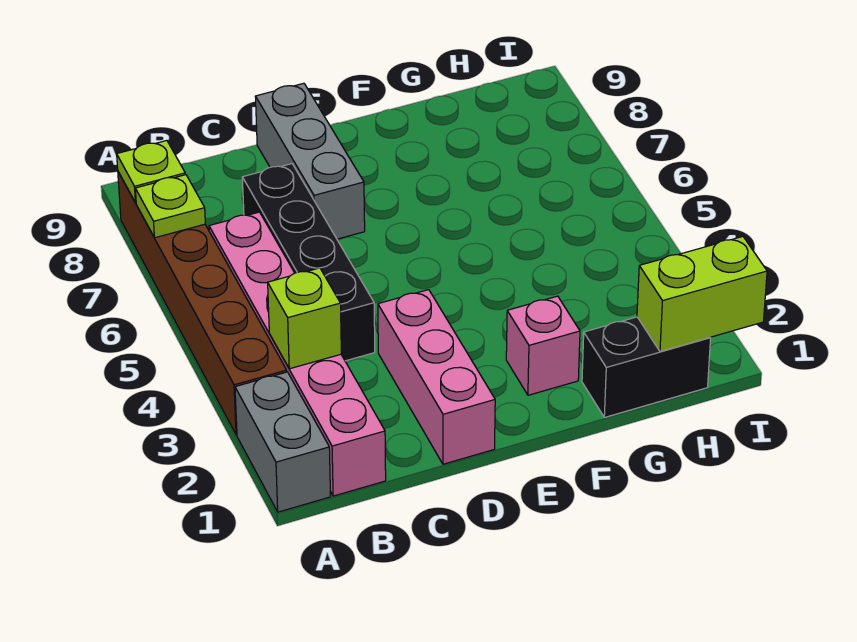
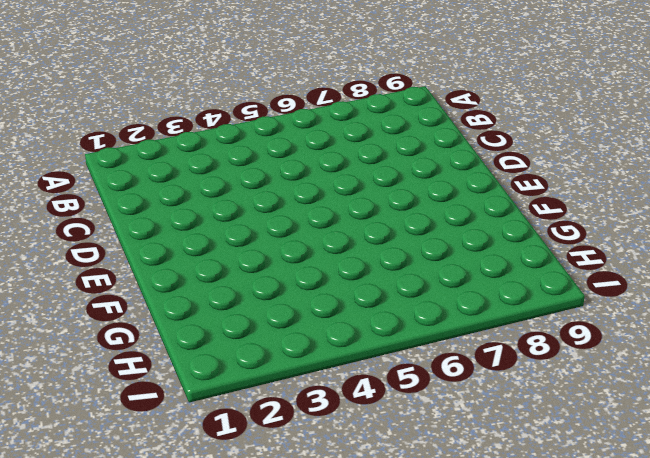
none -> grey brick A1:A2 level 1
none -> brown brick A3:A8 level 1
none -> pink brick B1:B6 level 1

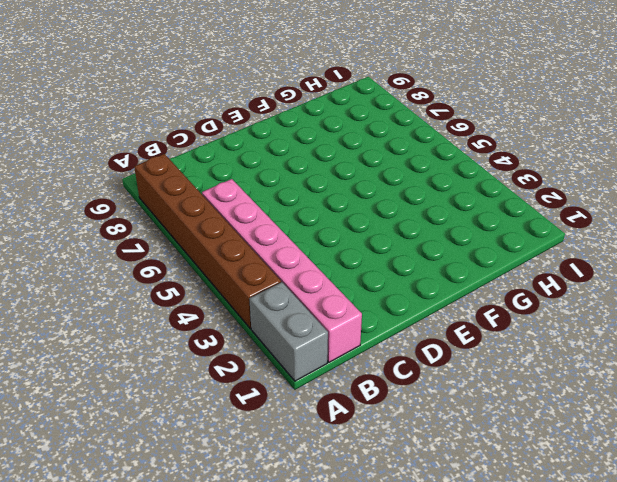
none -> black brick C4:C7 level 1
none -> pink brick D1:D3 level 1
none -> grey brick D7:D9 level 1

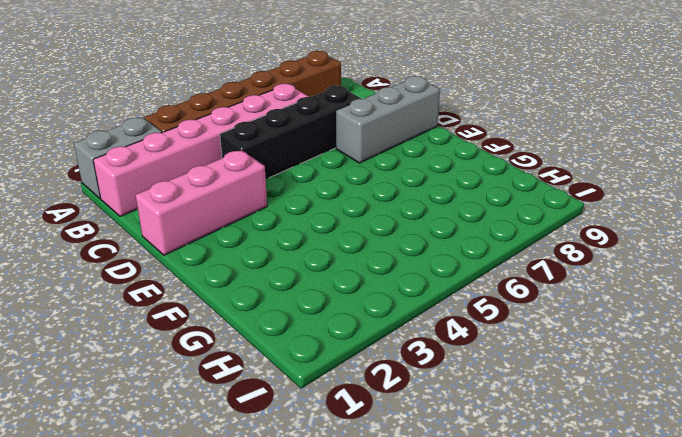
none -> pink brick F2 level 1
none -> black brick G1:H1 level 1
none -> lime plate A7 level 2

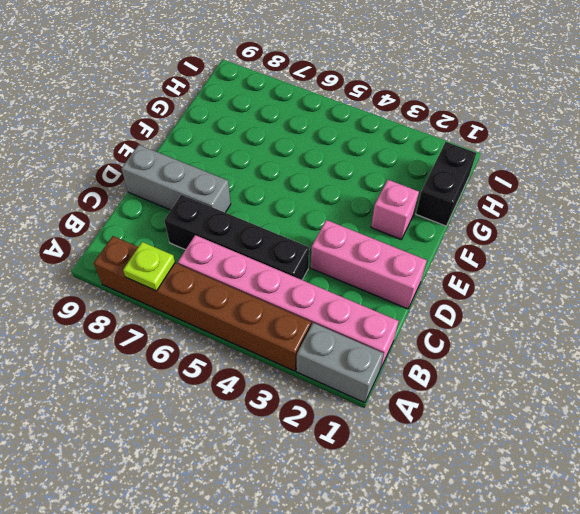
none -> lime plate A8 level 2
none -> lime brick B3 level 2
none -> lime brick H1:I1 level 2

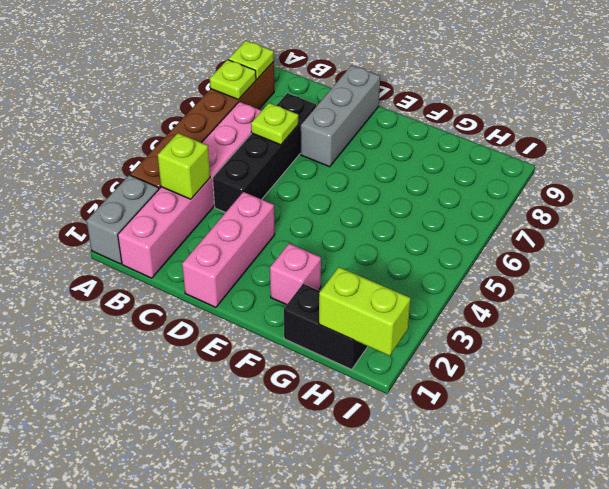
lime plate C6 level 2 -> none

